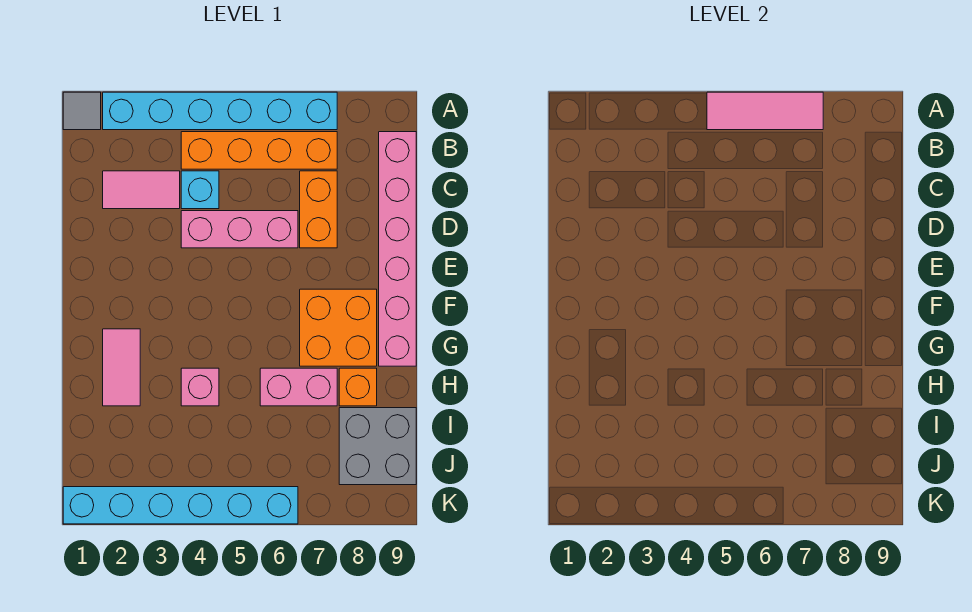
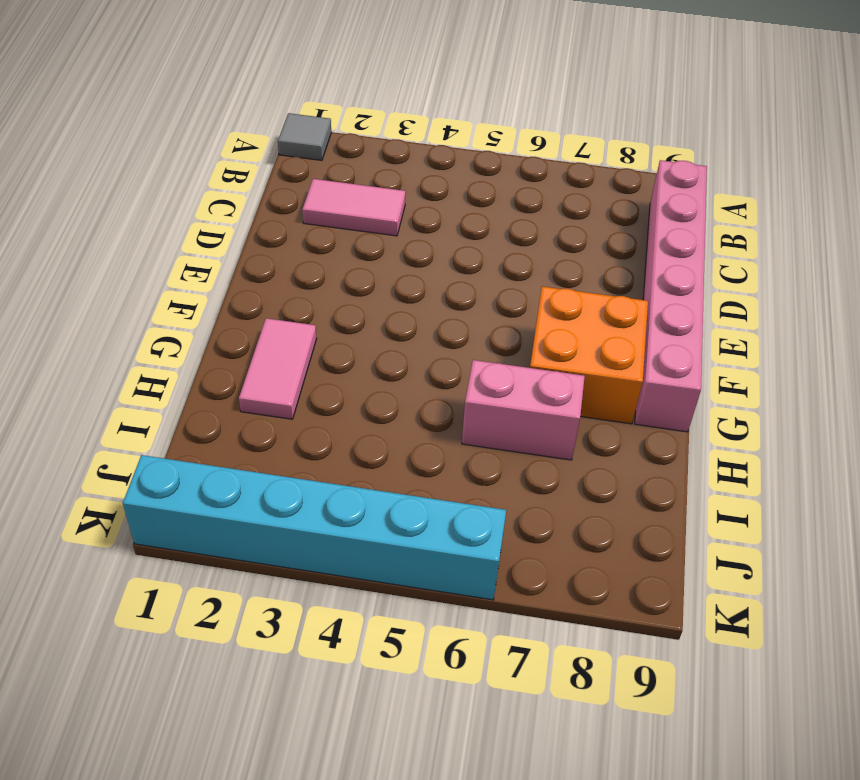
none -> cyan brick A2:A7 level 1
none -> orange brick B4:B7 level 1
none -> cyan brick C4 level 1

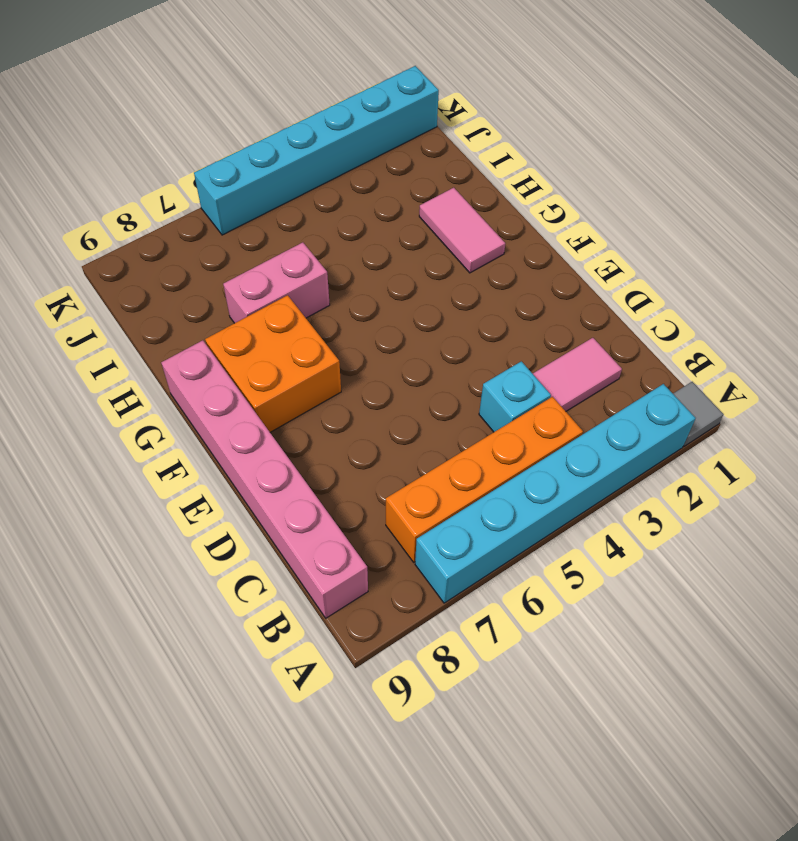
none -> orange brick C7:D7 level 1
none -> pink brick D4:D6 level 1
none -> pink brick H4 level 1

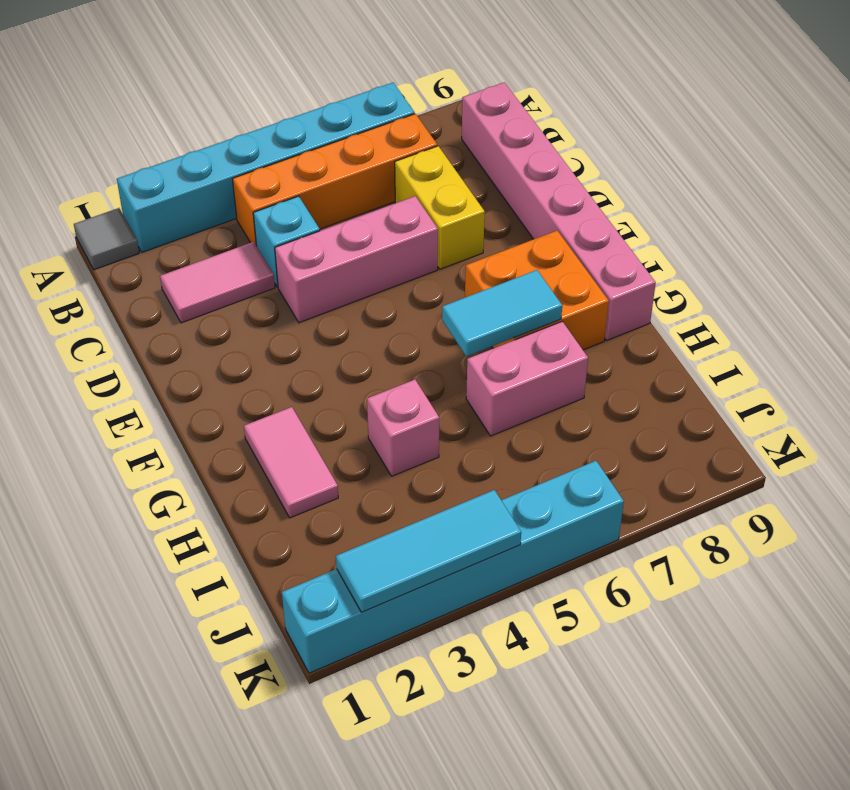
yellow brick C7:D7 level 1 -> orange brick C7:D7 level 1
cyan tile G6:G7 level 2 -> none
cyan tile K2:K4 level 2 -> none
none -> orange brick H8 level 1
none -> grey brick I8:J9 level 1
none -> pink tile A5:A7 level 2

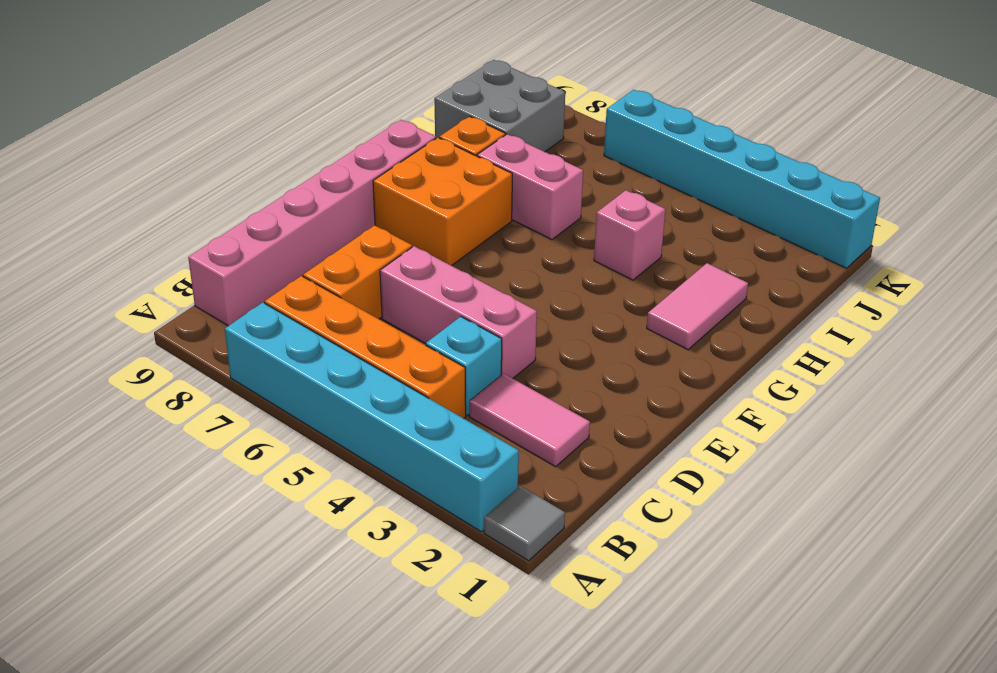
none -> pink tile A5:A7 level 2

